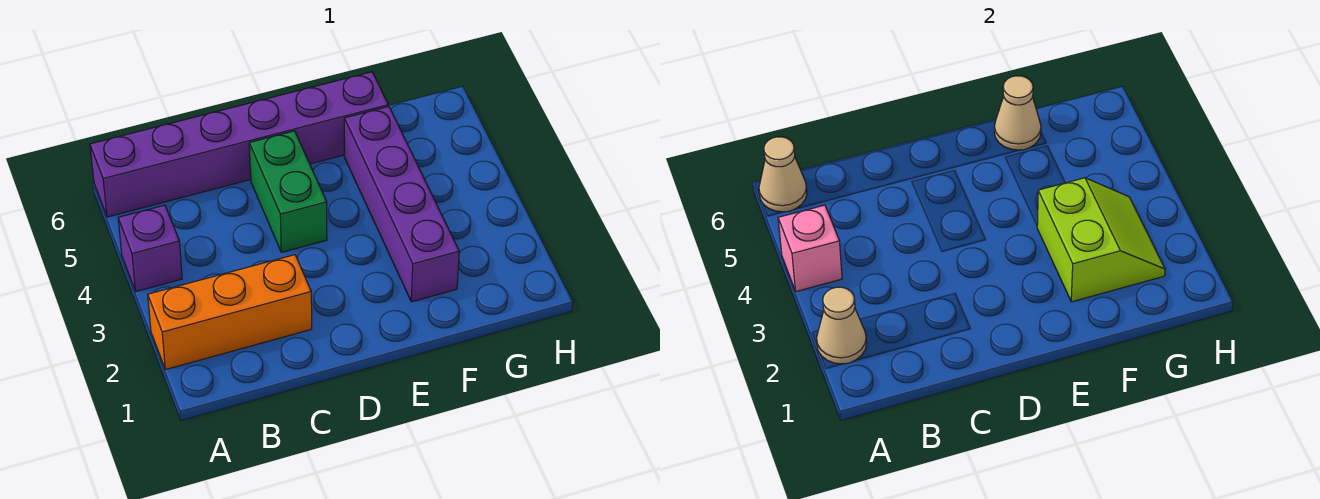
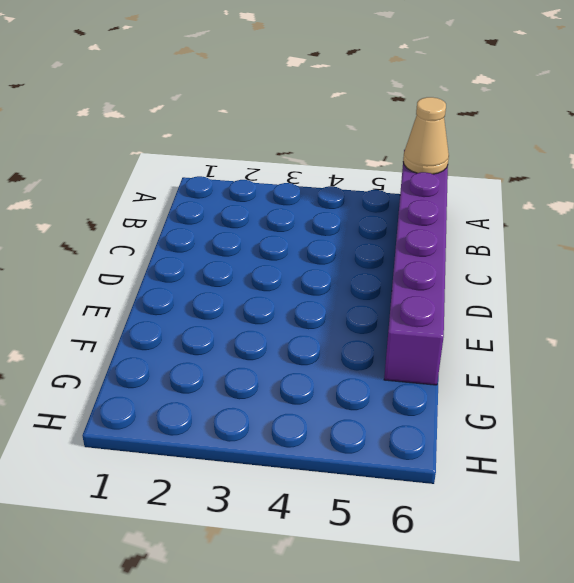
none -> orange brick A2:C2 level 1
none -> purple brick A4 level 1

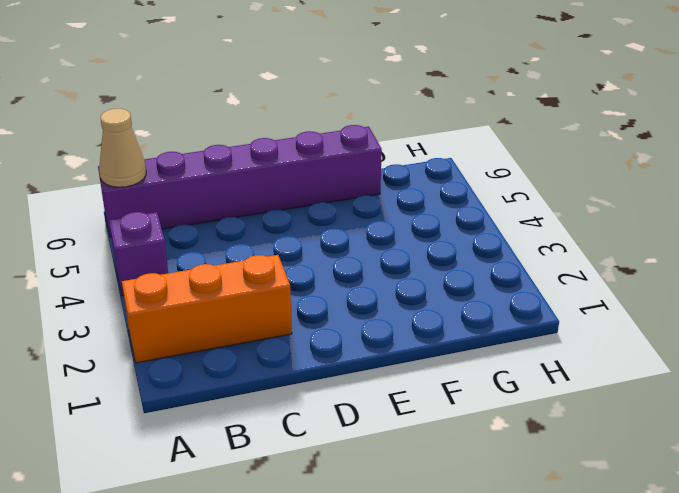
none -> green brick D4:D5 level 1
none -> purple brick F2:F5 level 1

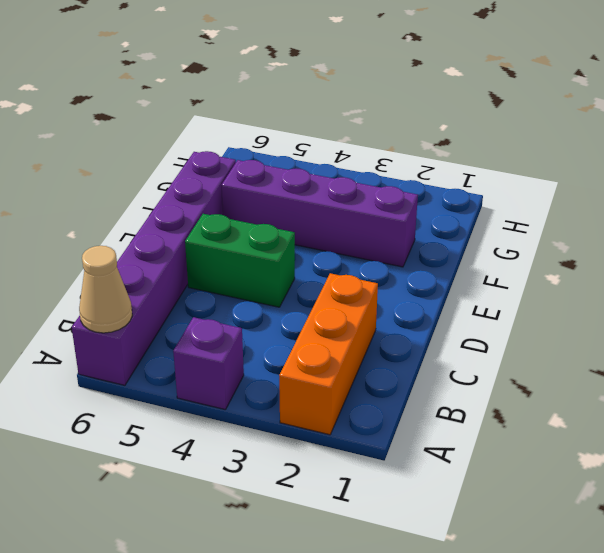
none -> tan cone A2 level 2
none -> pink brick A4 level 2

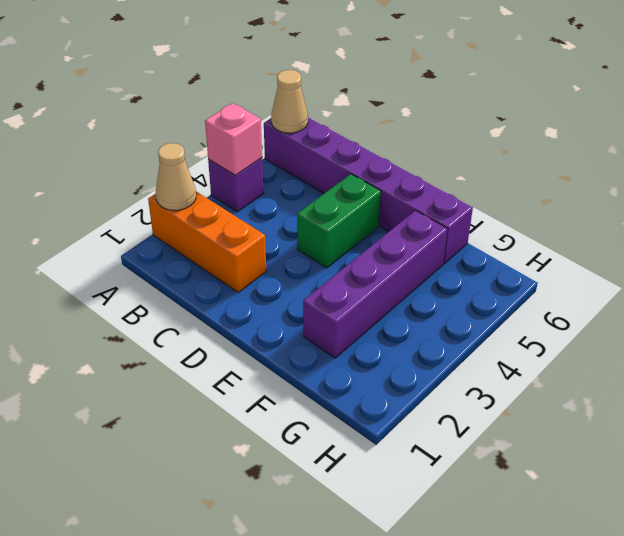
none -> lime slope F2:G3 level 2 top F
none -> tan cone F6 level 2

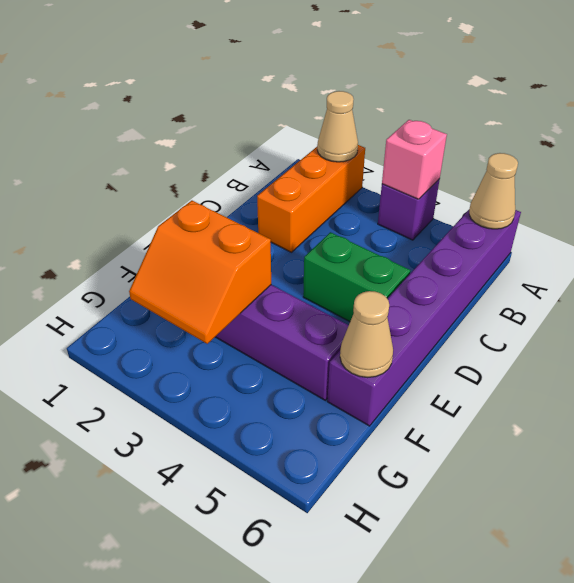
orange slope F2:G3 level 2 top F -> lime slope F2:G3 level 2 top F

